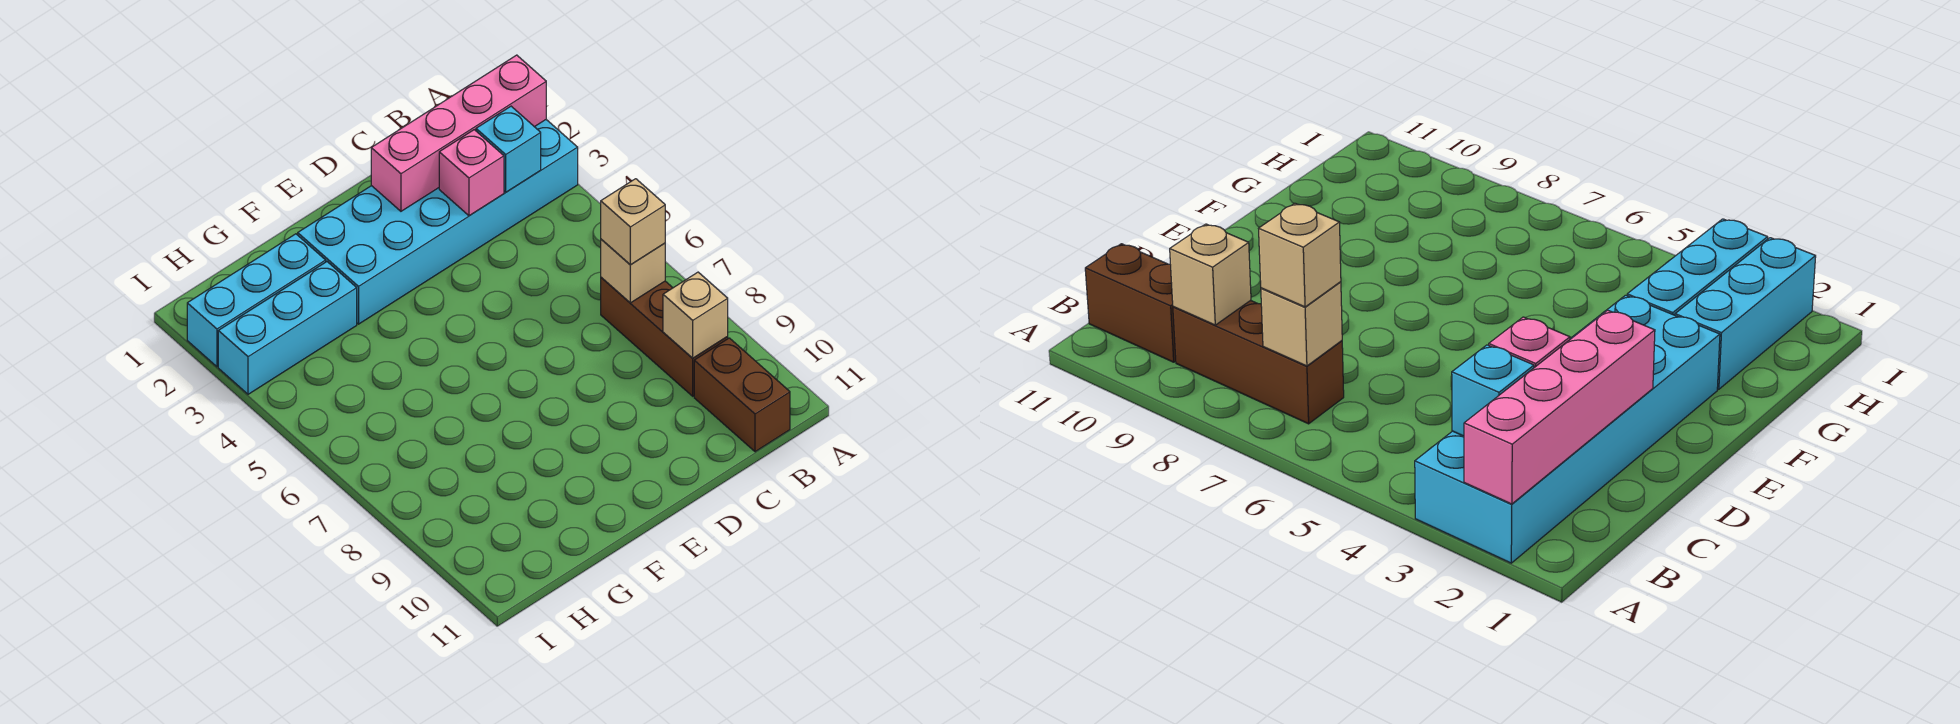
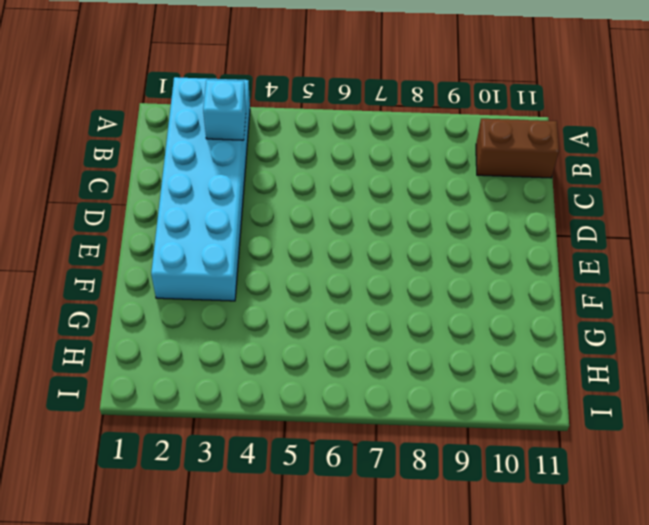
none -> brown brick B7:B9 level 1
none -> cyan brick G2:I2 level 1

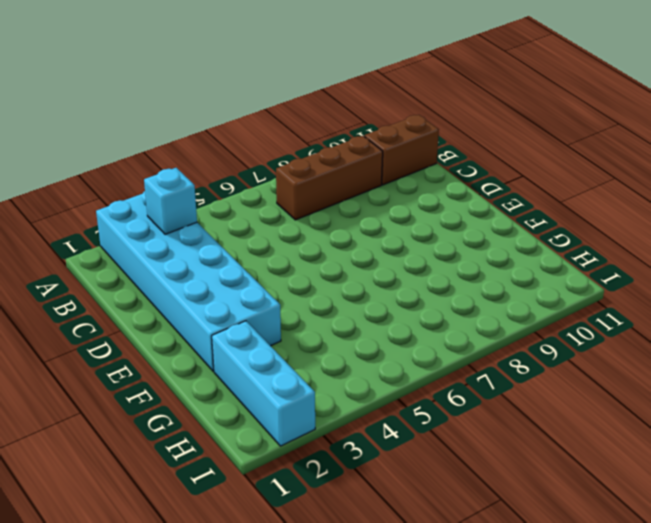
none -> cyan brick G3:I3 level 1
none -> pink brick A2:D2 level 2

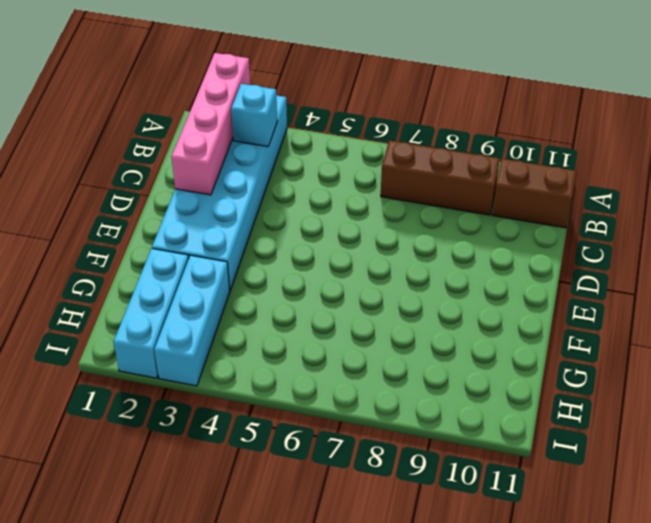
none -> tan brick B7 level 2
none -> tan brick B9 level 2

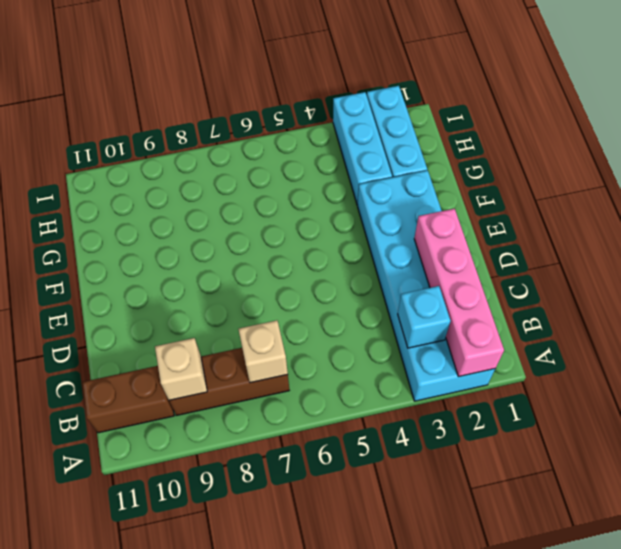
none -> pink brick C3 level 2
none -> tan brick B7 level 3

